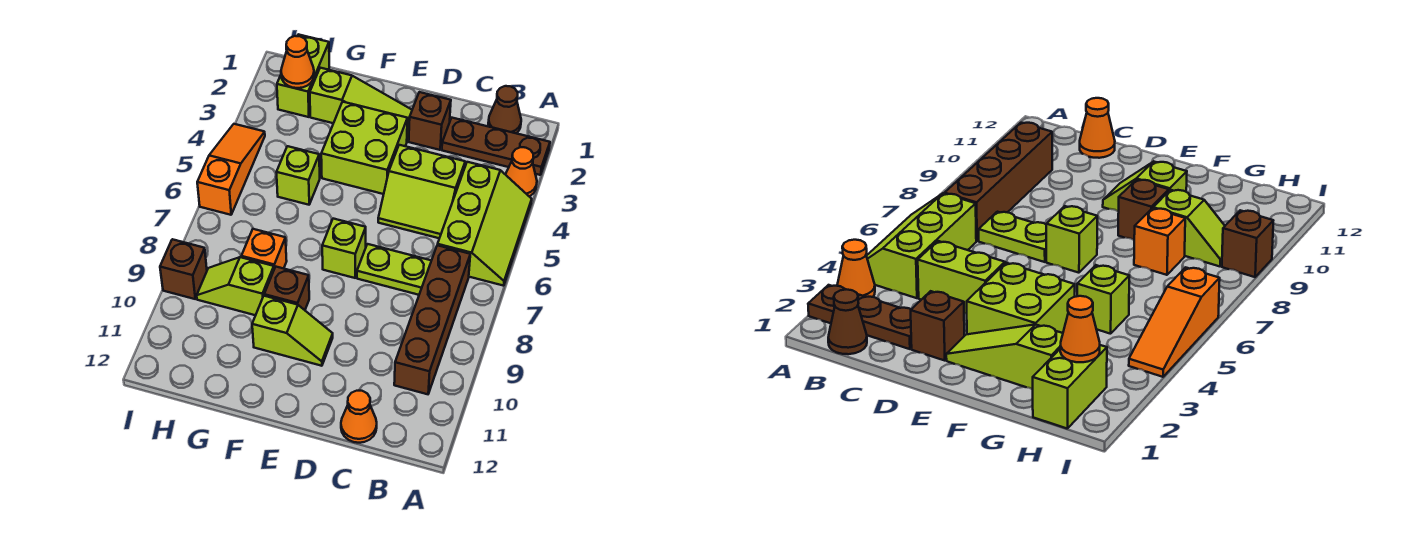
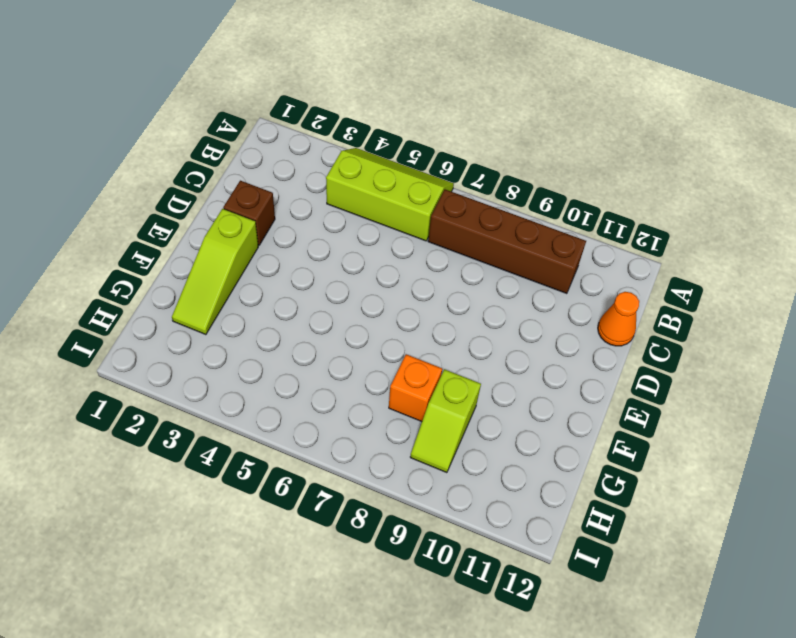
lime slope E2:G2 level 1 top E -> lime slope E2:G2 level 1 top G
none -> brown plate A2:C2 level 1
none -> orange cone A3 level 1
none -> brown cone B1 level 1

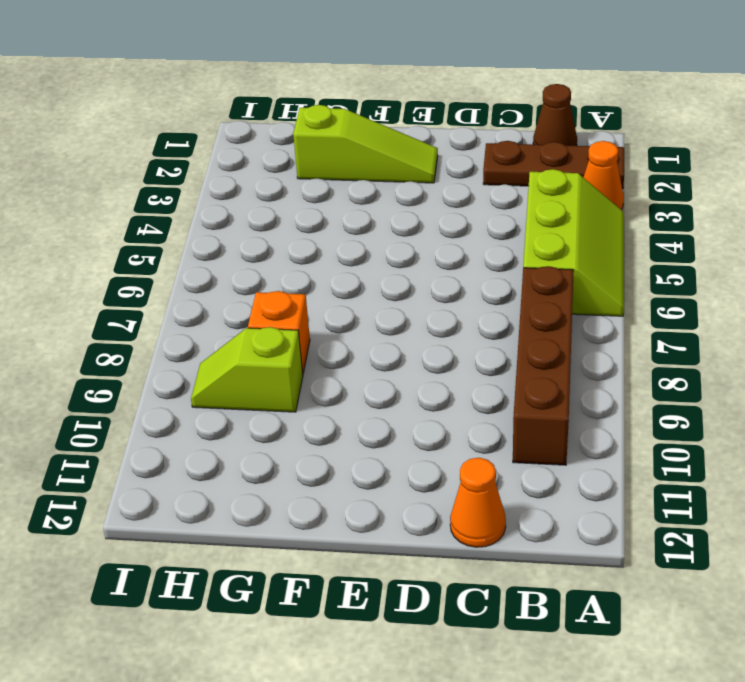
none -> lime slope C4:D5 level 1 top 4
none -> lime plate C7:D7 level 1
none -> brown brick D2 level 1

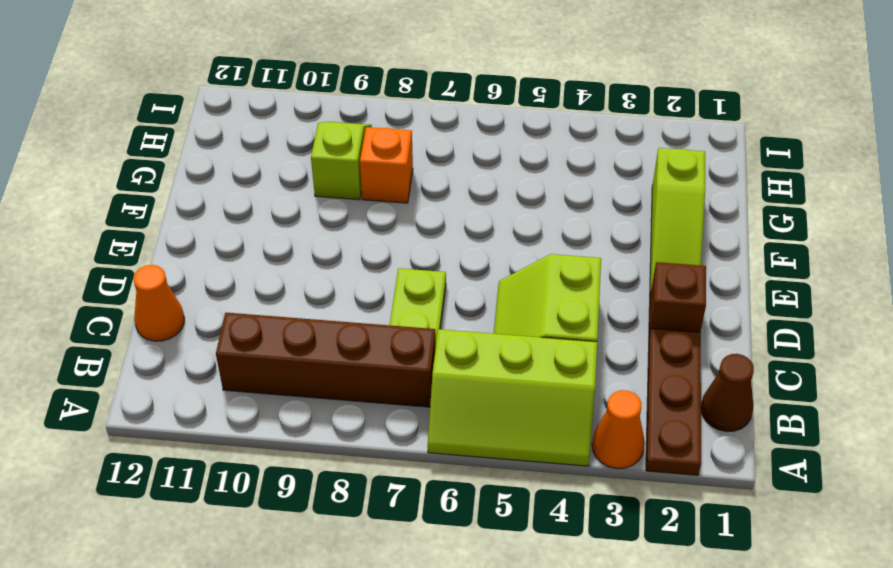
none -> lime brick E3:F4 level 1
none -> lime brick E7 level 1
none -> lime slope E10:F10 level 1 top F

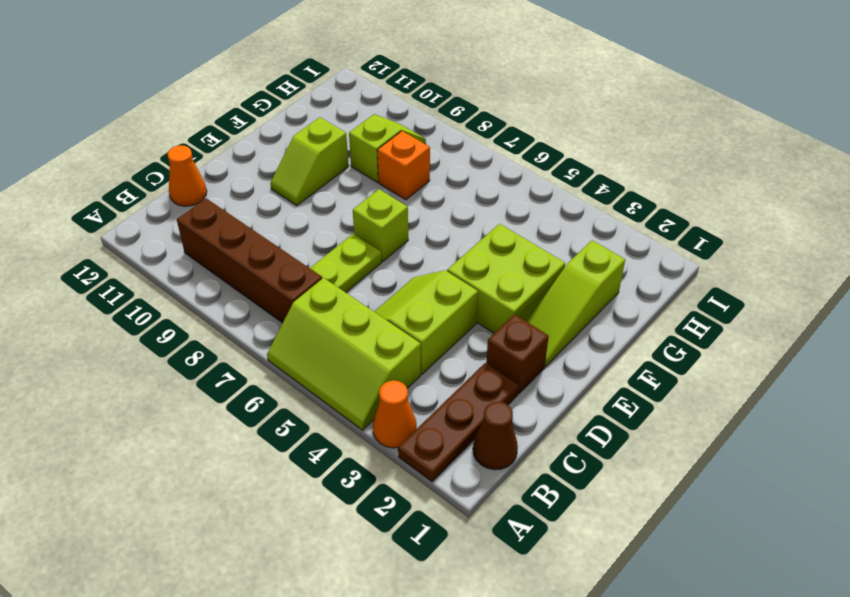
none -> brown brick F9 level 1
none -> lime brick G5 level 1
none -> lime brick H1:H2 level 1

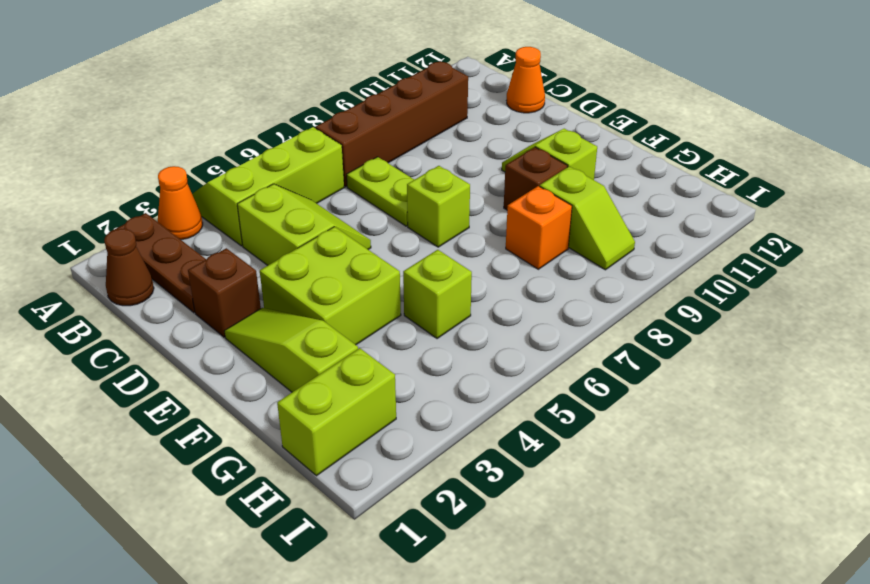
none -> orange slope I4:I6 level 1 top 6
none -> brown brick I9 level 1
none -> orange cone H2 level 2

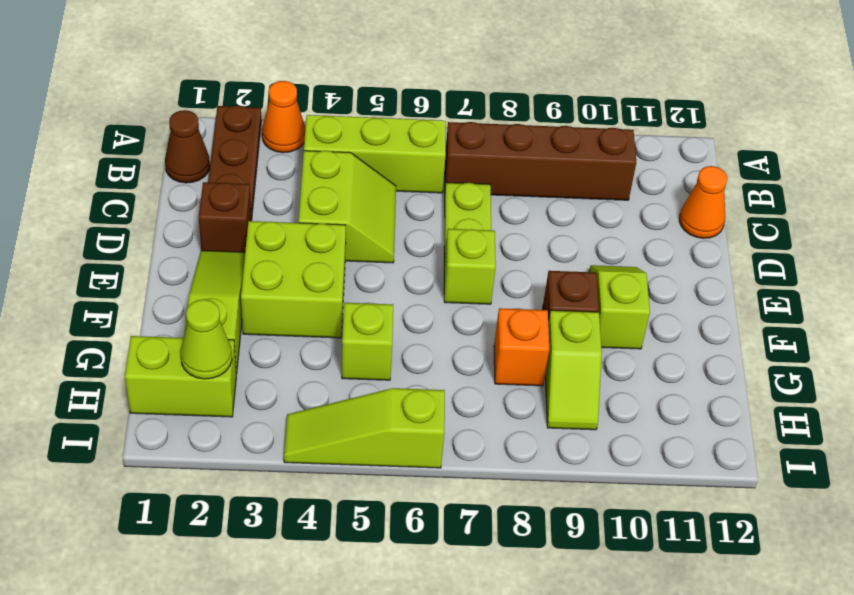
lime cone H2 level 2 -> orange cone H2 level 2
lime slope I4:I6 level 1 top 6 -> orange slope I4:I6 level 1 top 6
none -> brown brick I9 level 1

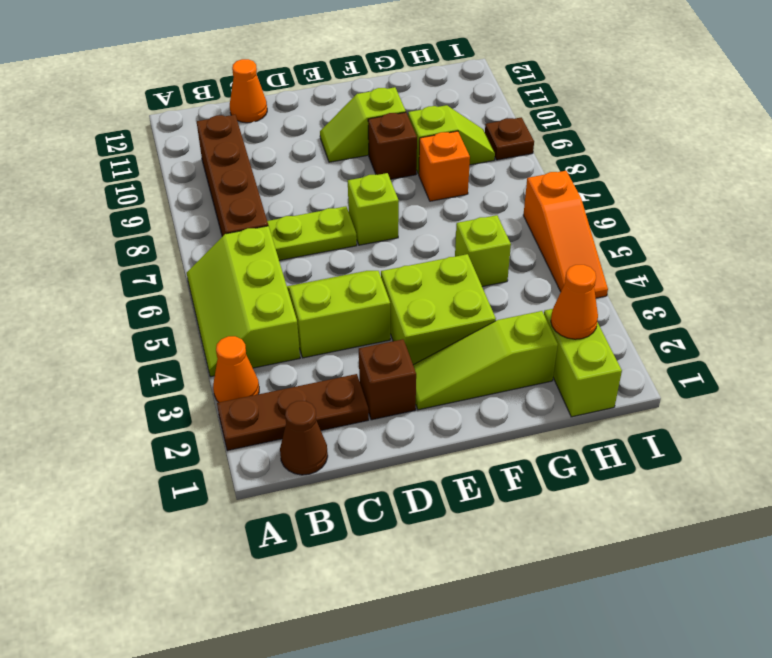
brown plate I9 level 1 -> brown brick I9 level 1

